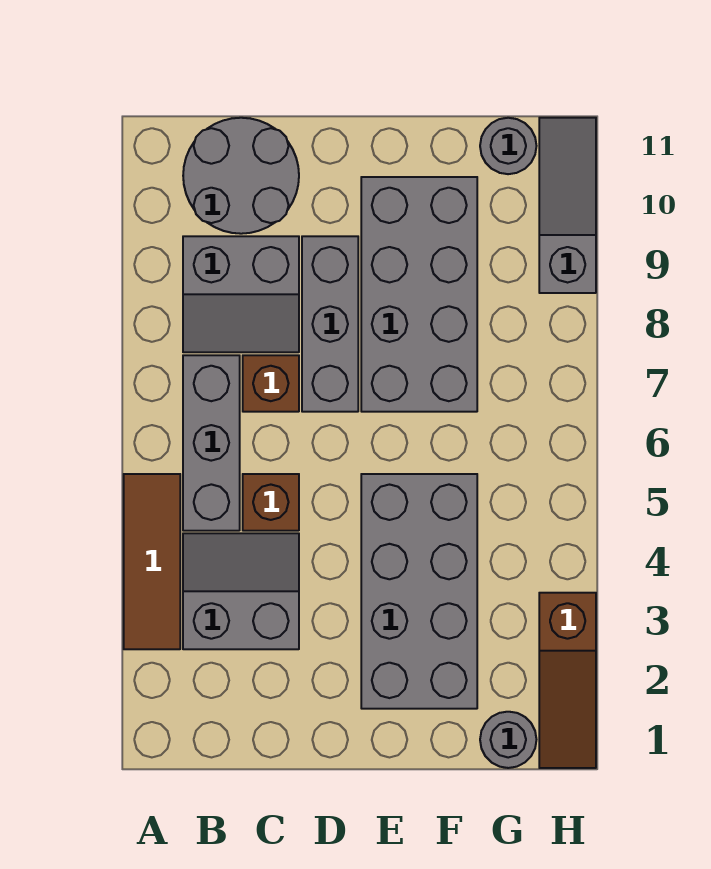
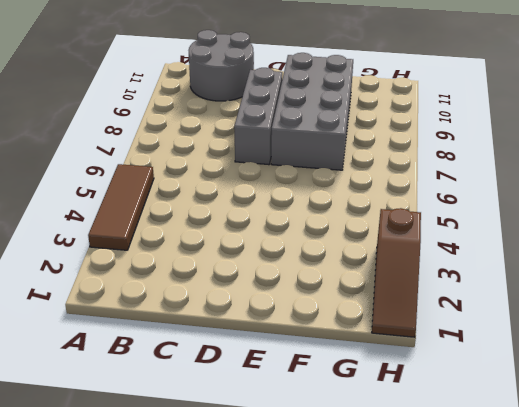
none -> grey slope B3:C4 level 1 top 3
none -> grey brick B5:B7 level 1
none -> grey slope B8:C9 level 1 top 9

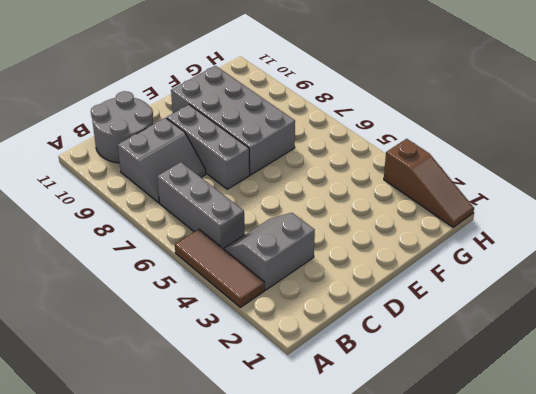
none -> brown brick C5 level 1
none -> brown brick C7 level 1
none -> grey brick E2:F5 level 1

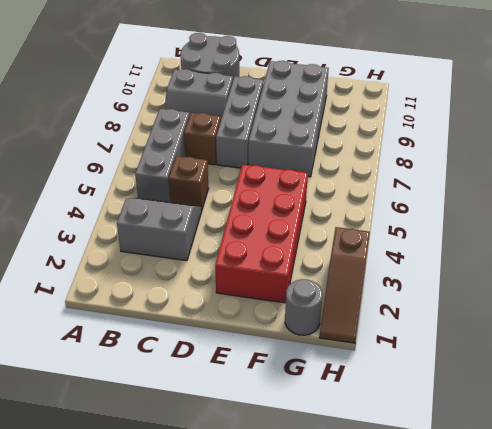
red brick E2:F5 level 1 -> grey brick E2:F5 level 1
none -> brown tile A3:A5 level 1
none -> grey round brick G11 level 1
none -> grey slope H9:H11 level 1 top 9

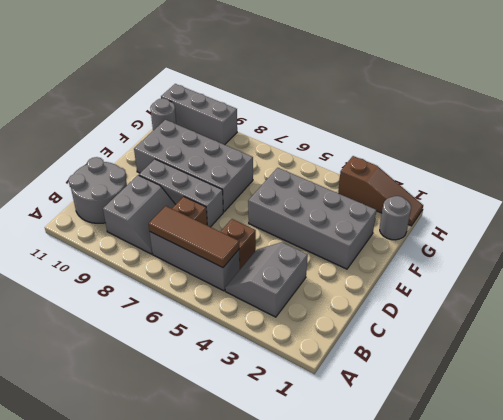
brown tile B5:B7 level 2 -> brown tile A3:A5 level 1
grey brick H9:H11 level 1 -> grey slope H9:H11 level 1 top 9

